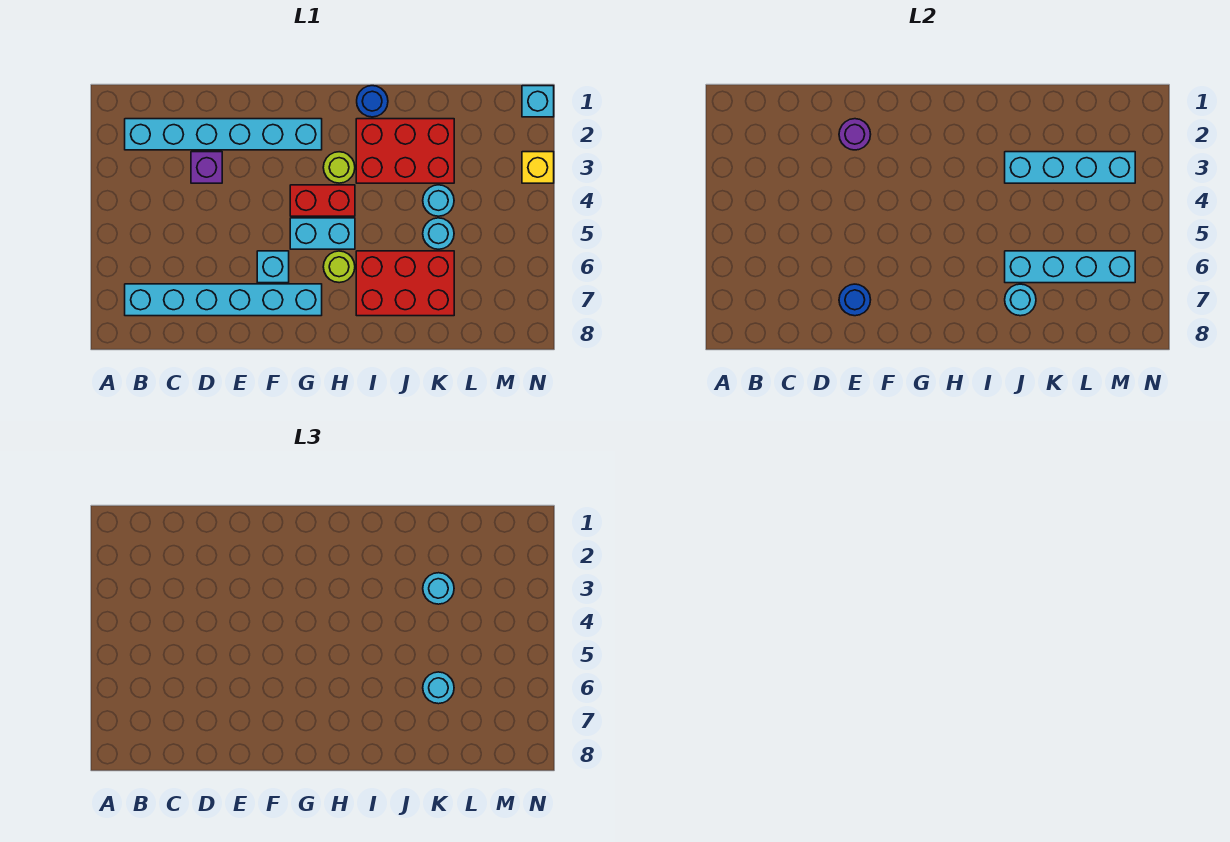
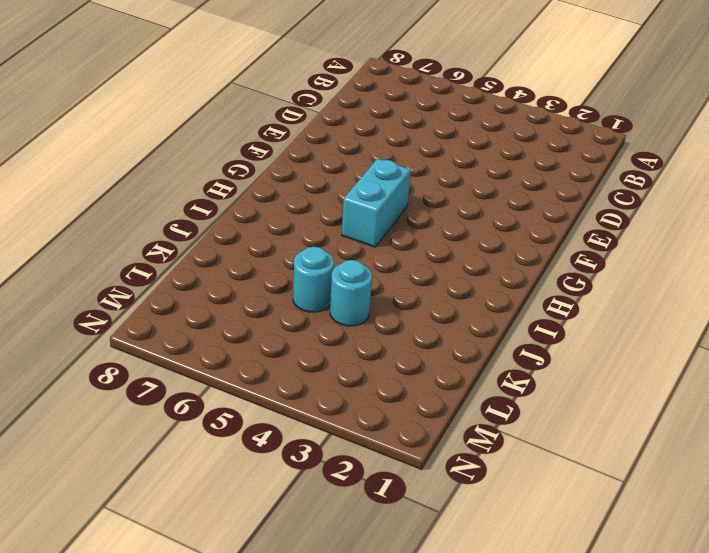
none -> cyan brick B2:G2 level 1
none -> cyan brick B7:G7 level 1
none -> purple brick D3 level 1

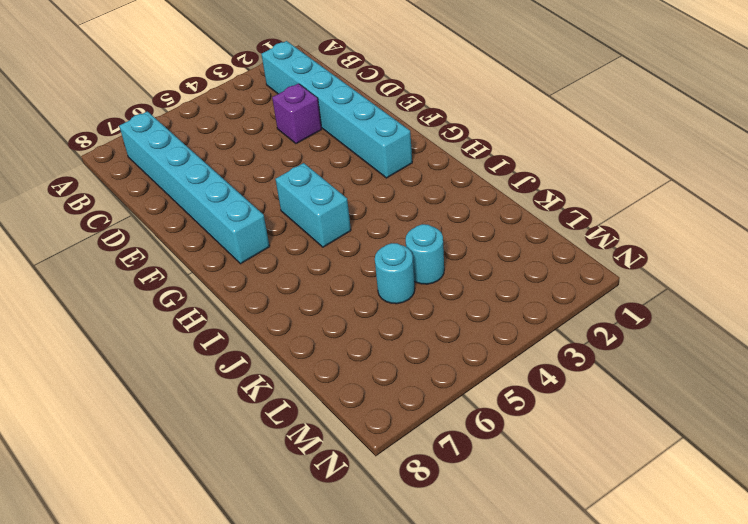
none -> cyan brick F6 level 1
none -> red brick G4:H4 level 1
none -> lime round brick H3 level 1

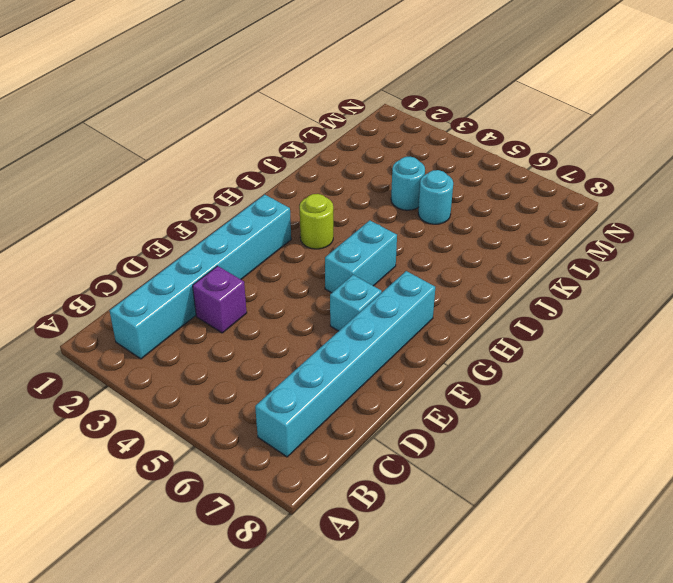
none -> red brick G4:H4 level 1
none -> lime round brick H6 level 1
none -> blue round brick I1 level 1

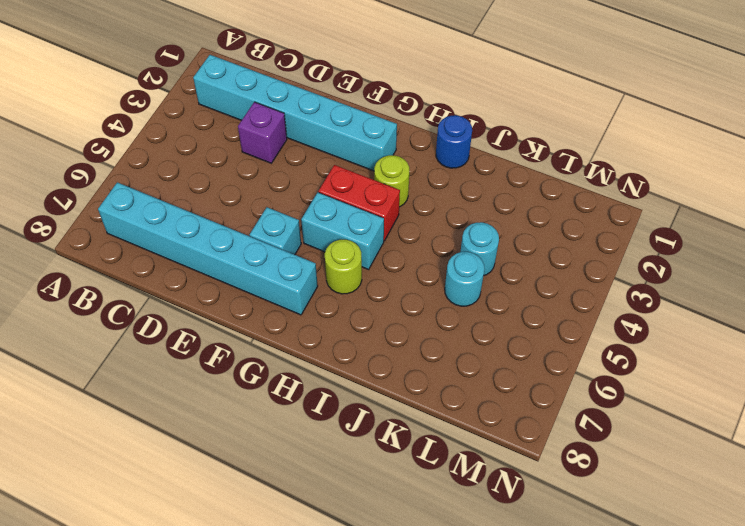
none -> red brick I2:K3 level 1
none -> red brick I6:K7 level 1
none -> cyan brick N1 level 1

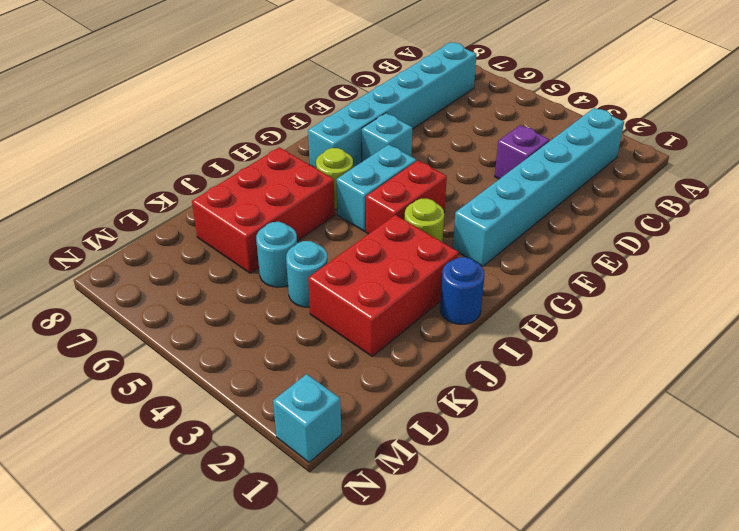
none -> yellow brick N3 level 1
none -> purple round brick E2 level 2
none -> blue round brick E7 level 2

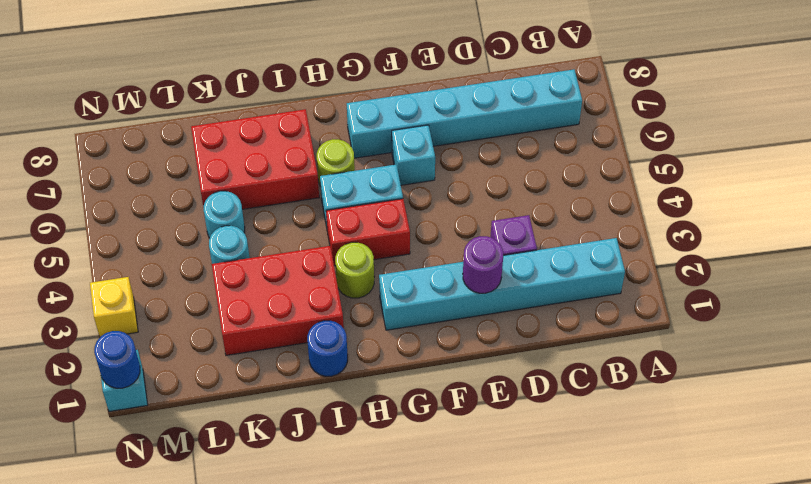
blue round brick N1 level 2 -> blue round brick E7 level 2
none -> cyan brick J3:M3 level 2
none -> cyan brick J6:M6 level 2
none -> cyan round brick J7 level 2

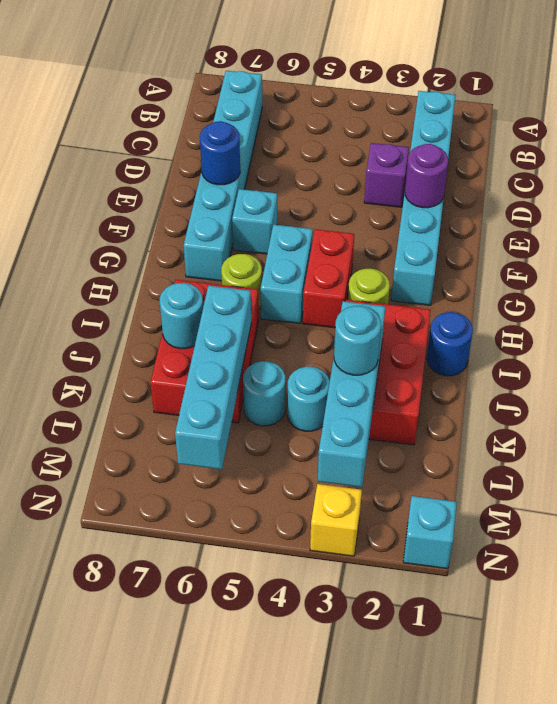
none -> cyan round brick K6 level 3

